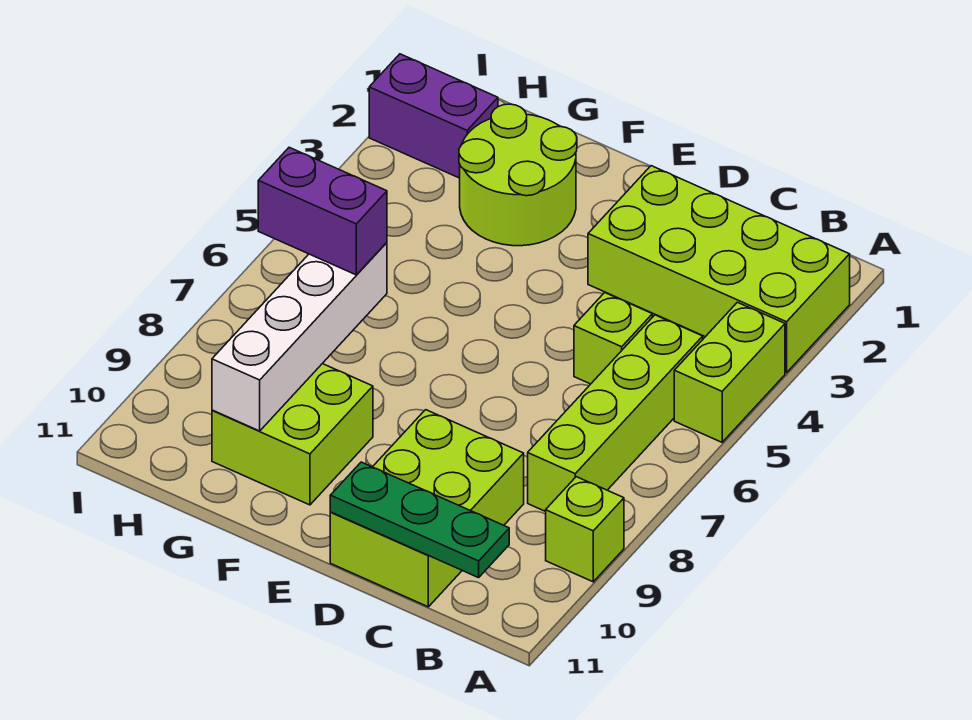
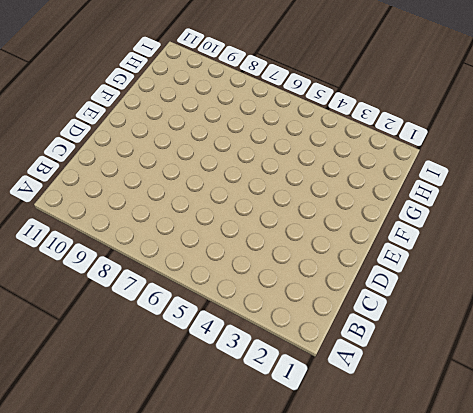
none -> lime brick A2:D3 level 1
none -> lime brick A4:A5 level 1
none -> lime brick A9 level 1

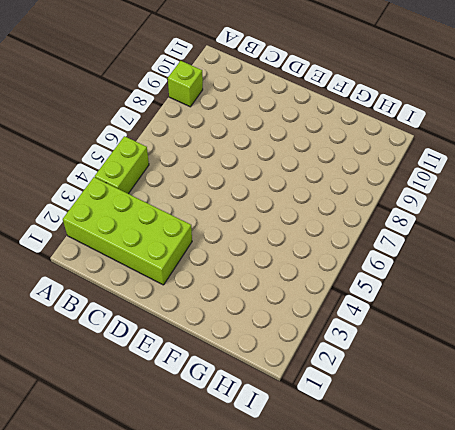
none -> lime brick B5:B8 level 1
none -> lime brick C5 level 1
none -> lime brick C9:D11 level 1

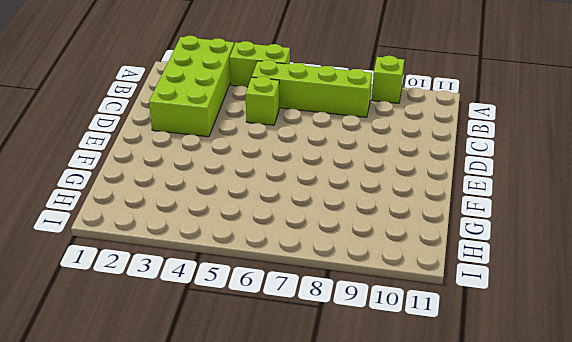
none -> lime brick C9:D11 level 1
none -> lime round brick F2:G3 level 1
none -> lime brick F9:G10 level 1

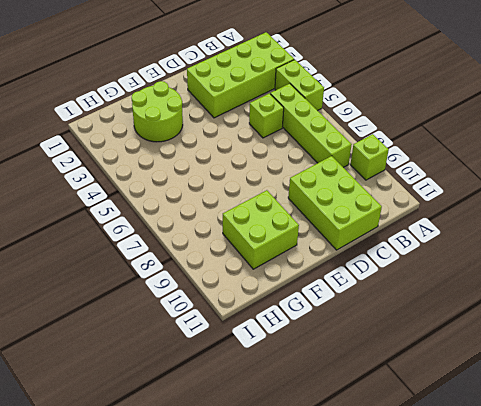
none -> purple brick H2:I2 level 1
none -> green plate B11:D11 level 2
none -> white brick G7:G10 level 2

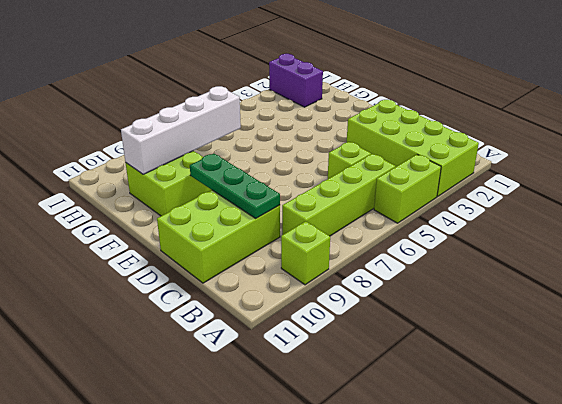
green plate C9:E9 level 2 -> green plate B11:D11 level 2
none -> lime round brick F2:G3 level 1
none -> purple brick G7:H7 level 3

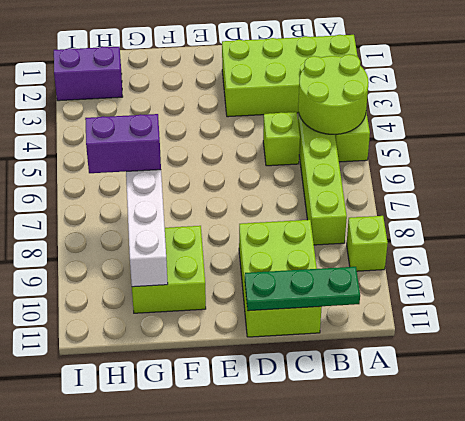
lime round brick A4:B5 level 2 -> lime round brick F2:G3 level 1

